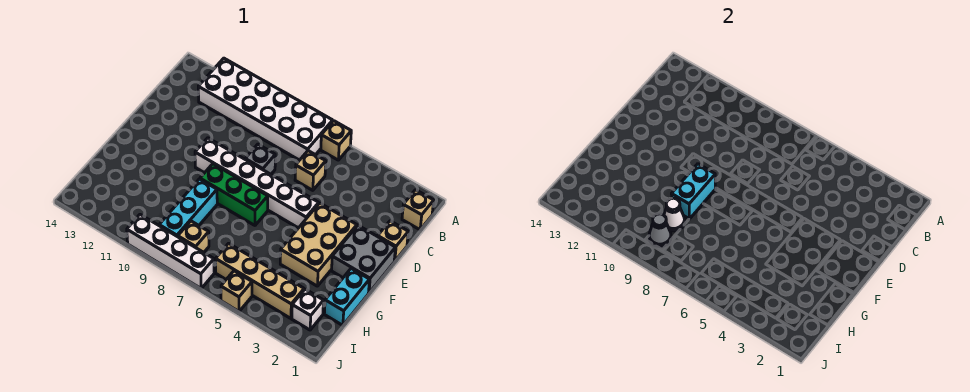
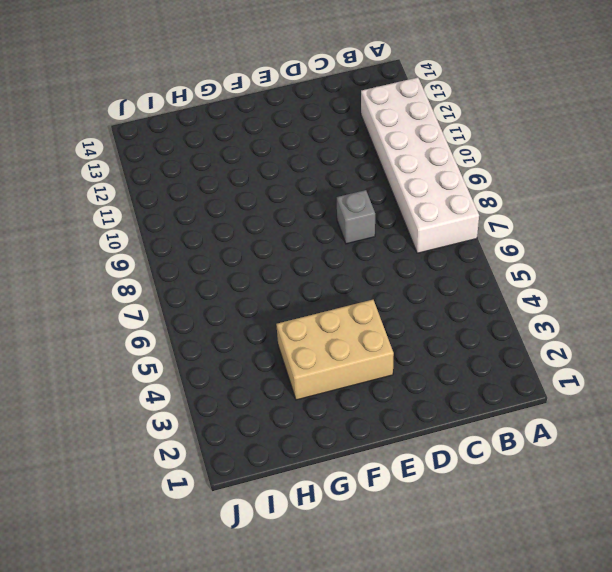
none -> tan brick A6 level 1
none -> tan brick B1 level 1
none -> tan brick C6 level 1

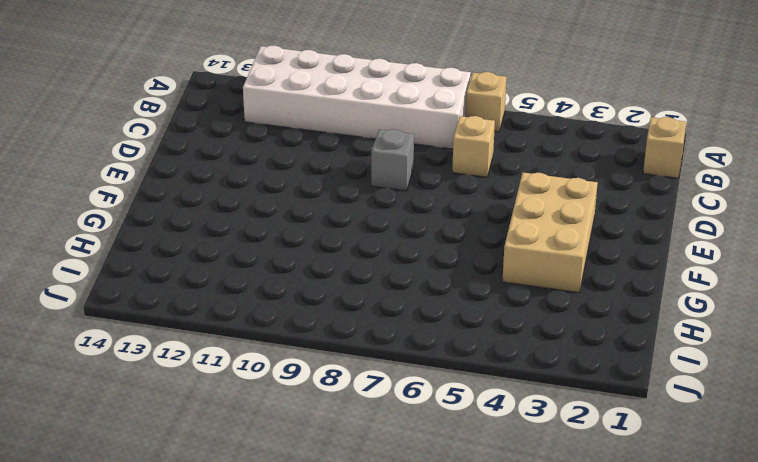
none -> tan brick D1 level 1
none -> grey brick E1:F2 level 1
none -> white brick E5:E10 level 1

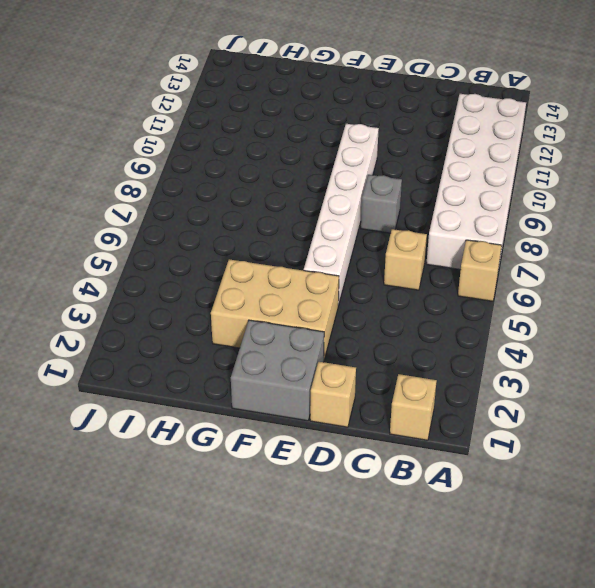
none -> green brick F7:F9 level 1
none -> cyan brick G1:H1 level 1
none -> cyan brick G9:I9 level 1

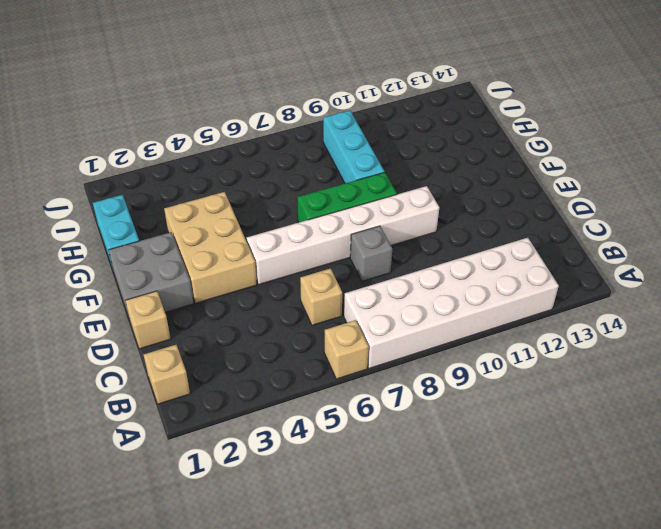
none -> white brick I2 level 1
none -> tan brick I3:I6 level 1
none -> tan brick I8 level 1

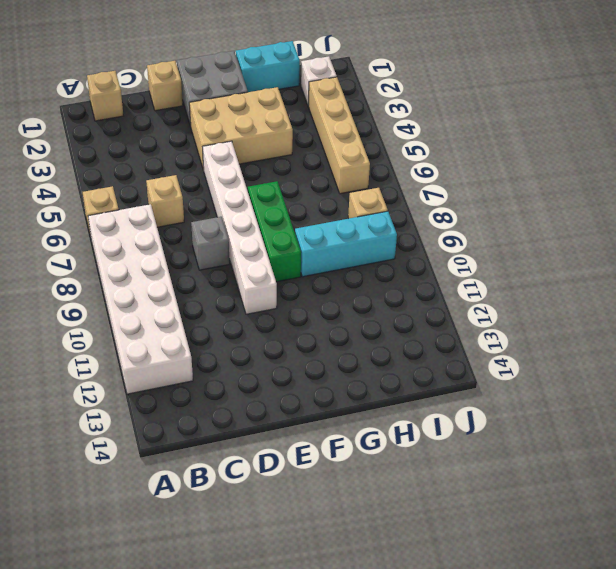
none -> tan brick J5 level 1
none -> white brick J7:J10 level 1
none -> cyan brick F9:G9 level 2

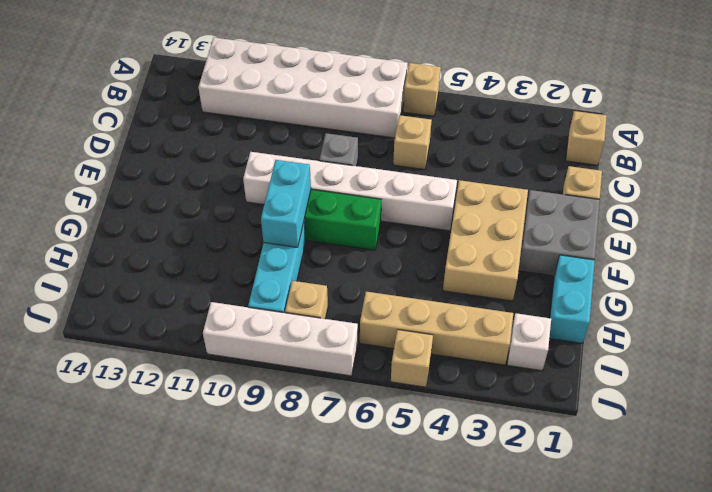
none -> white cone H9 level 2
none -> grey cone I9 level 2

